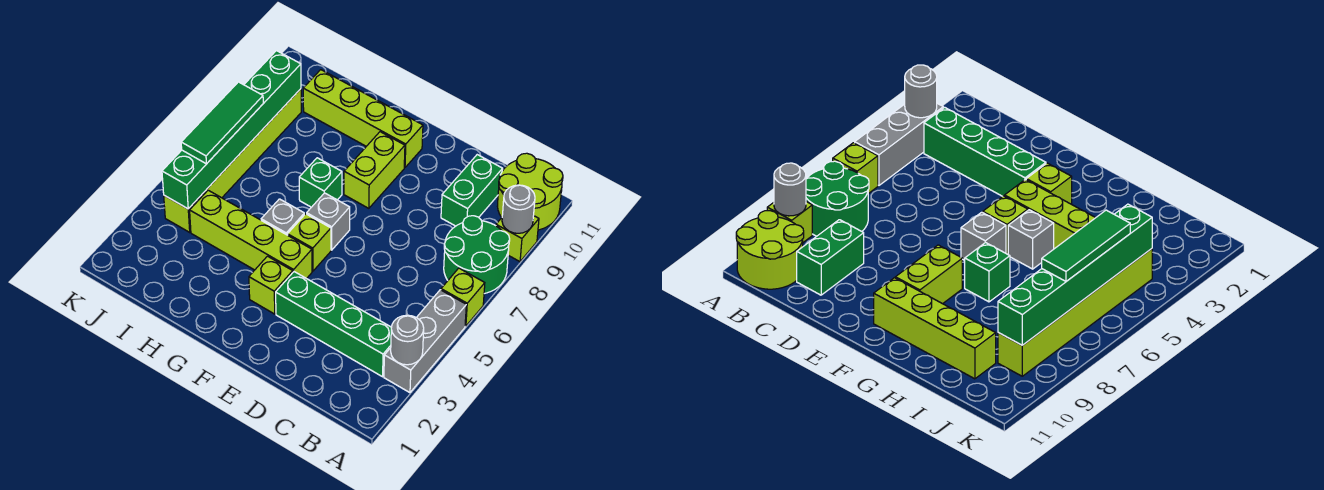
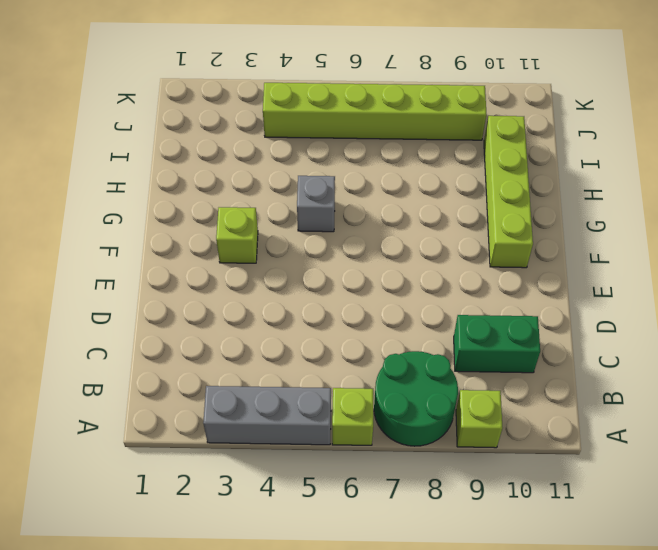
none -> lime round brick A10:B11 level 1
none -> green brick B3:E3 level 1
none -> lime brick F4:I4 level 1

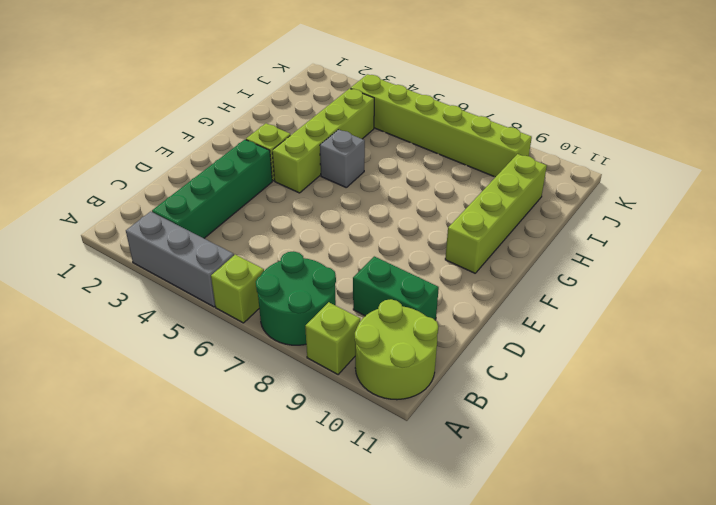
none -> lime brick F5 level 1
none -> grey brick F6 level 1
none -> lime brick F8:F9 level 1

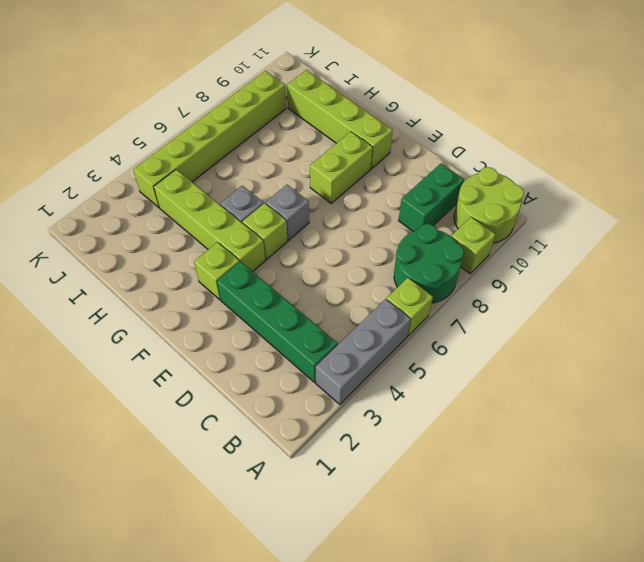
none -> green brick G7 level 1
none -> grey round brick A3 level 2
none -> grey round brick A9 level 2

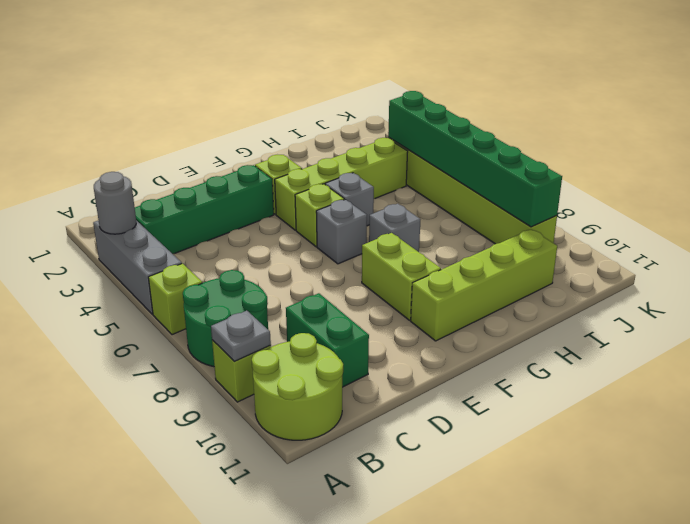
grey plate A9 level 2 -> grey round brick A9 level 2
grey brick G7 level 1 -> green brick G7 level 1
none -> green tile J5:J7 level 3

